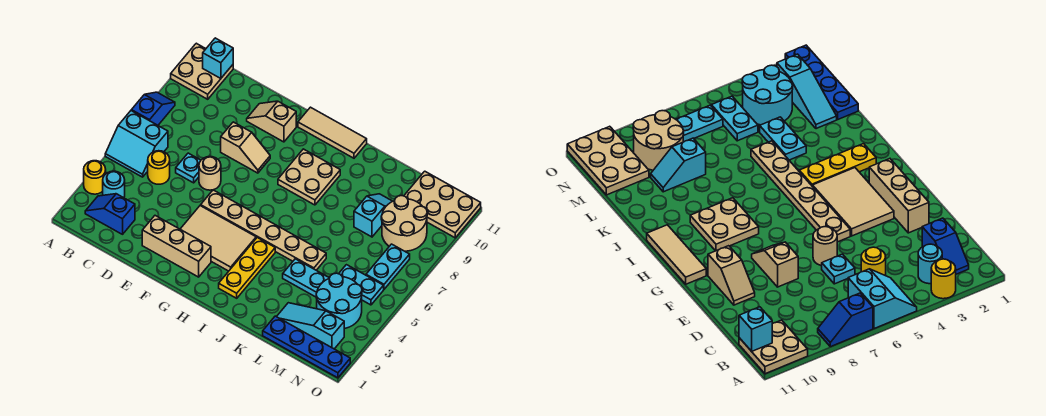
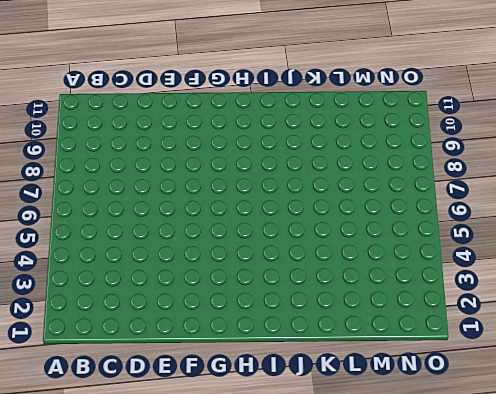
none -> yellow round brick A3 level 1
none -> cyan slope A5:B6 level 1 top 6
none -> blue slope A7:A8 level 1 top 7

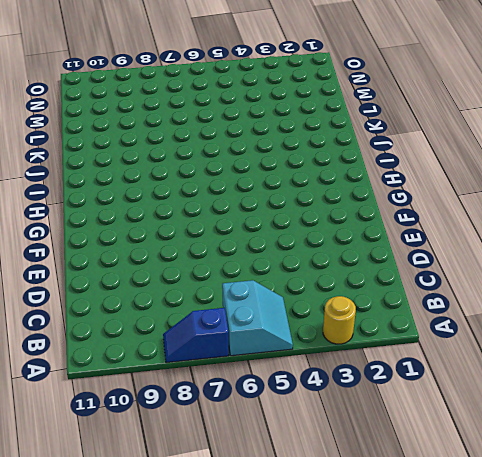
none -> tan plate A10:B11 level 1
none -> blue slope B2:C2 level 1 top C
none -> cyan round brick B3 level 1

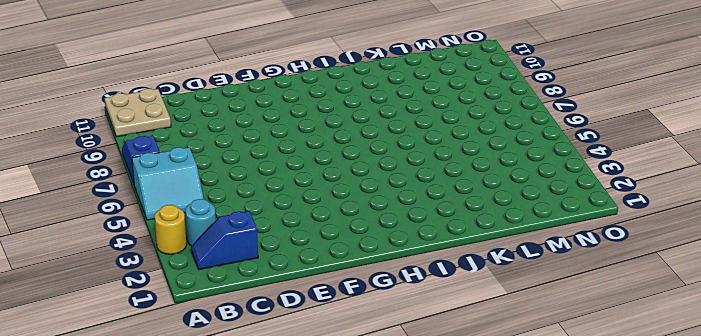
none -> yellow round brick C5 level 1
none -> cyan plate D6 level 1
none -> tan brick E2:G2 level 1

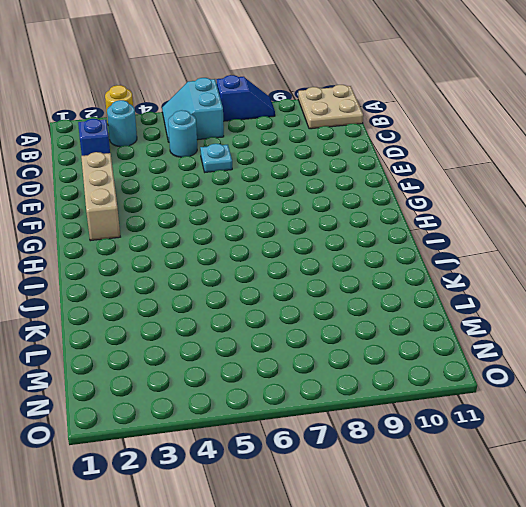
cyan round brick C5 level 1 -> yellow round brick C5 level 1
none -> tan round brick E6 level 1
none -> tan slope E8:F8 level 1 top E
none -> tan slope E10:F10 level 1 top F

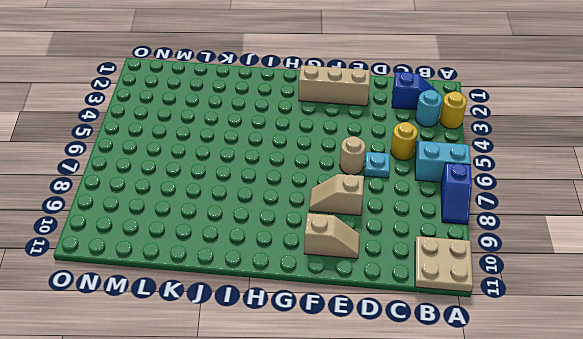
none -> tan tile F3:H4 level 1
none -> tan plate F5:K5 level 1
none -> tan tile G11:I11 level 1

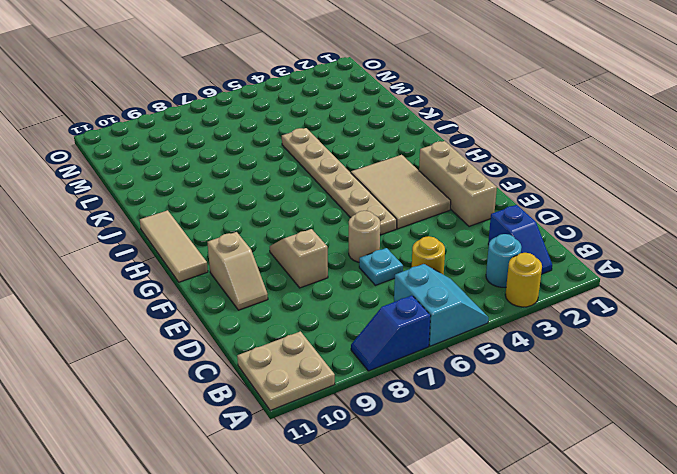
none -> tan plate H8:I9 level 1
none -> yellow plate I2:I4 level 1
none -> cyan plate K4:L4 level 1

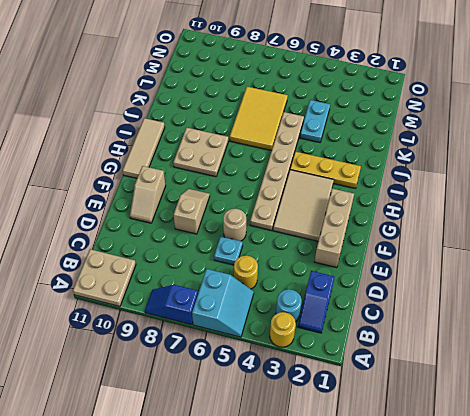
yellow tile J6:L7 level 1 -> none
none -> blue plate L1:O1 level 1
none -> cyan slope L2:N2 level 1 top N
none -> cyan slope L8:L9 level 1 top 8

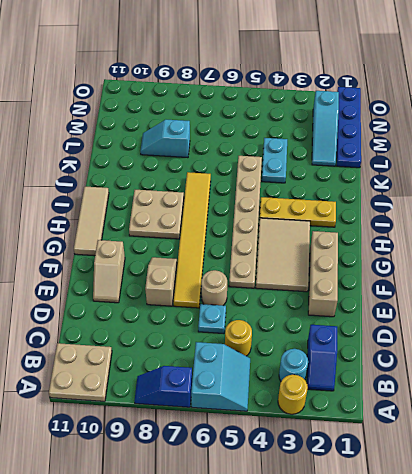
yellow tile E7:J7 level 1 -> none
none -> cyan round brick M3:N4 level 1
none -> cyan plate M5:N5 level 1
none -> tan round brick M8:N9 level 1

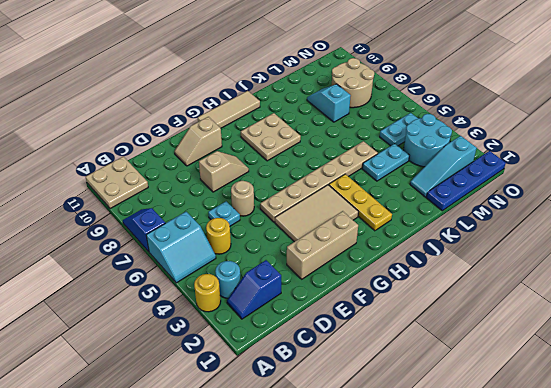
none -> tan plate M10:O11 level 1
none -> cyan plate N6:N7 level 1
none -> cyan brick B11 level 2

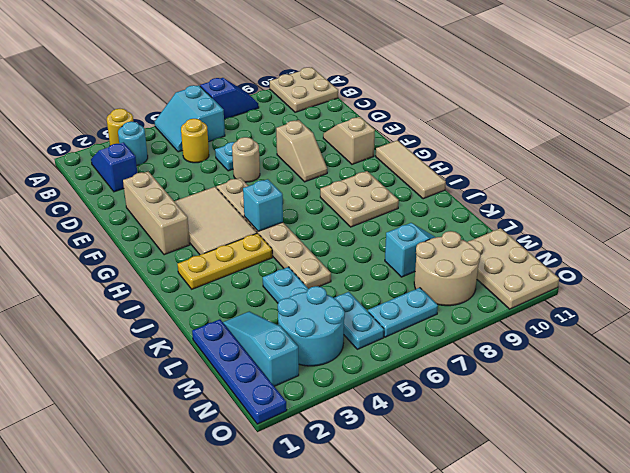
cyan brick H5 level 2 -> cyan brick B11 level 2

